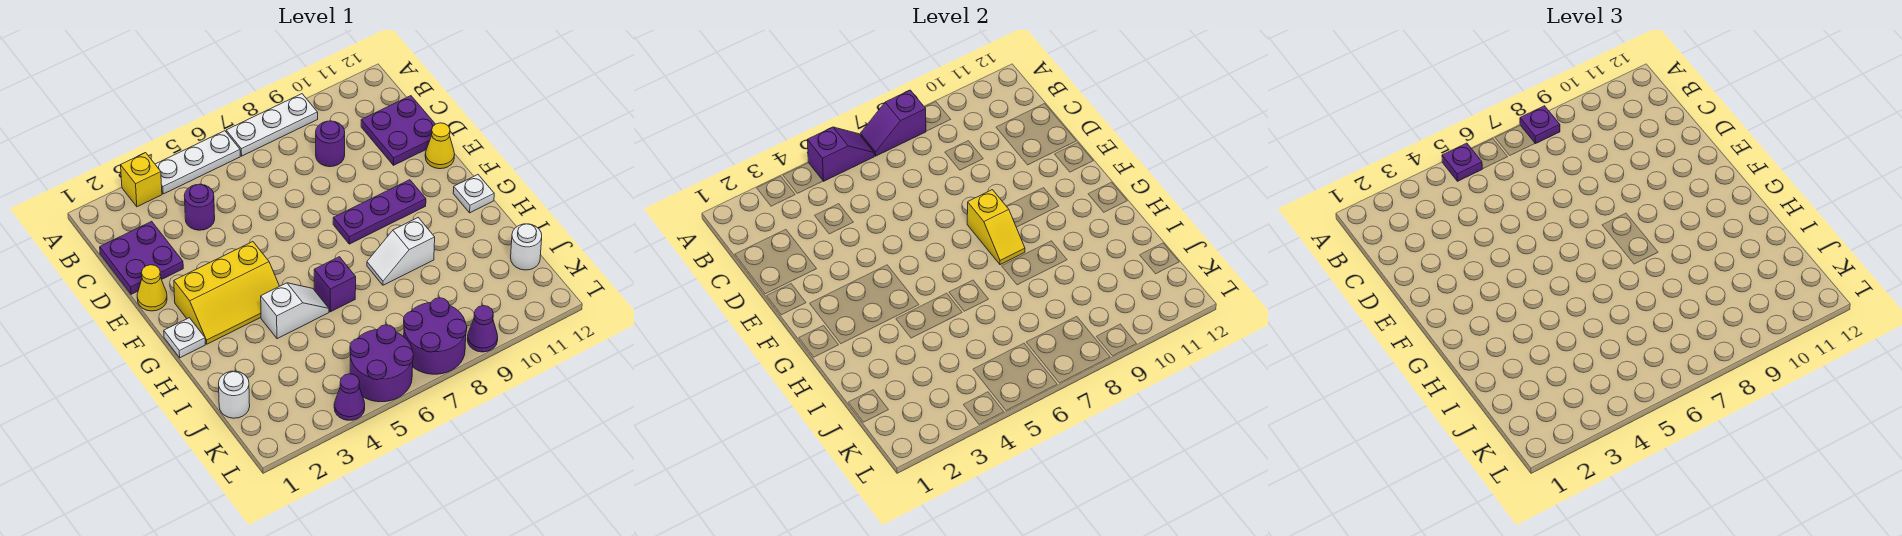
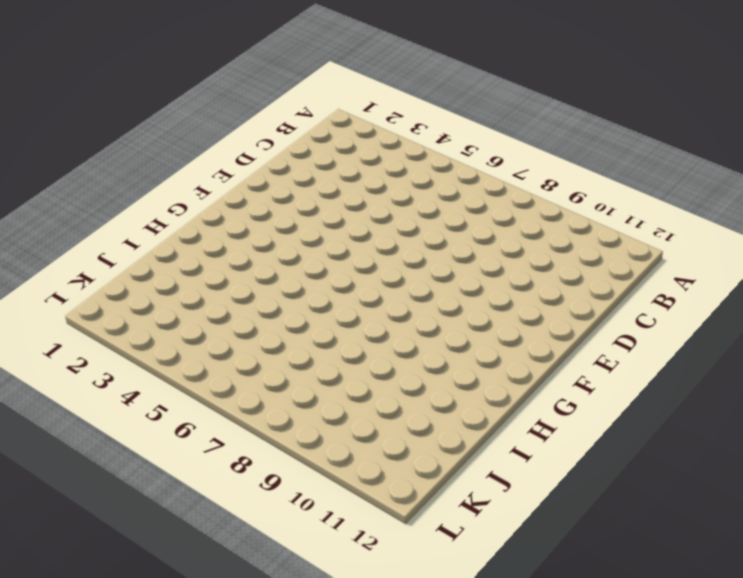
none -> yellow brick A3 level 1
none -> white plate A4:A6 level 1
none -> white plate A7:A9 level 1

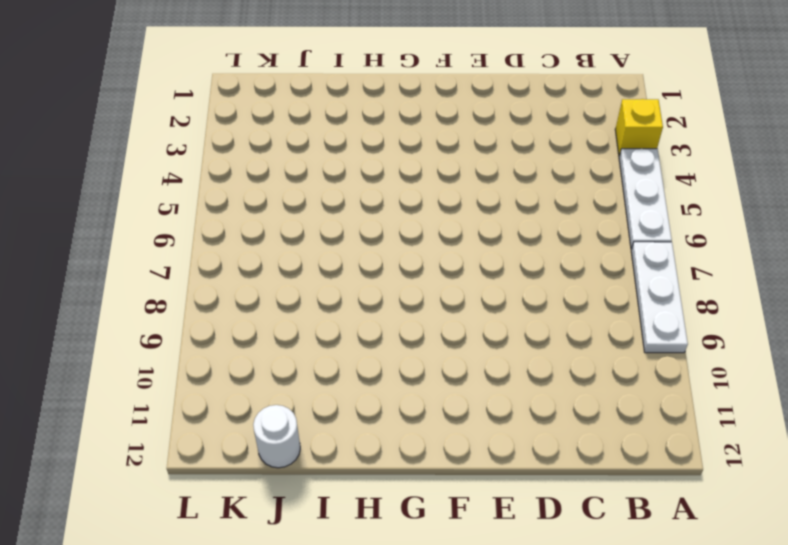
none -> purple plate C1:D2 level 1
none -> purple round brick C4 level 1
none -> purple round brick C9 level 1

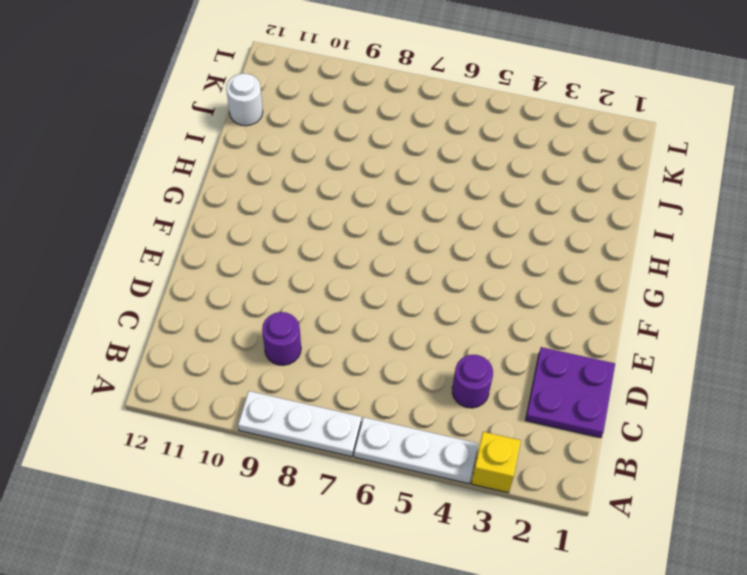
none -> purple plate C11:D12 level 1
none -> yellow cone E1 level 1
none -> yellow cone E12 level 1

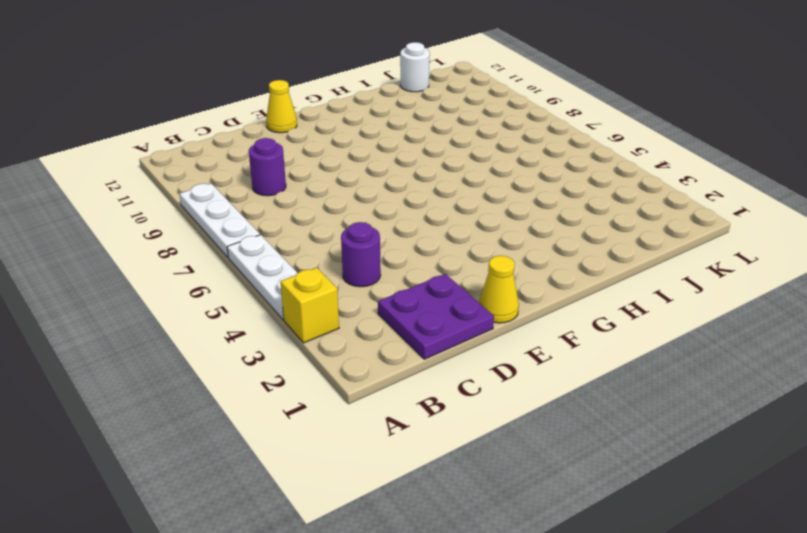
none -> purple plate C11:D12 level 1
none -> yellow slope F2:G4 level 1 top F
none -> purple plate F8:F10 level 1

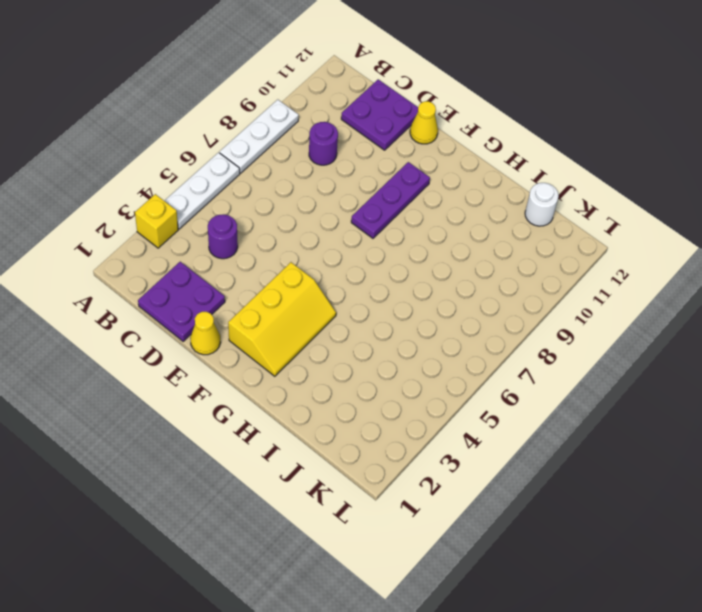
none -> white plate G1 level 1
none -> white plate G12 level 1
none -> white slope H4:H5 level 1 top 4

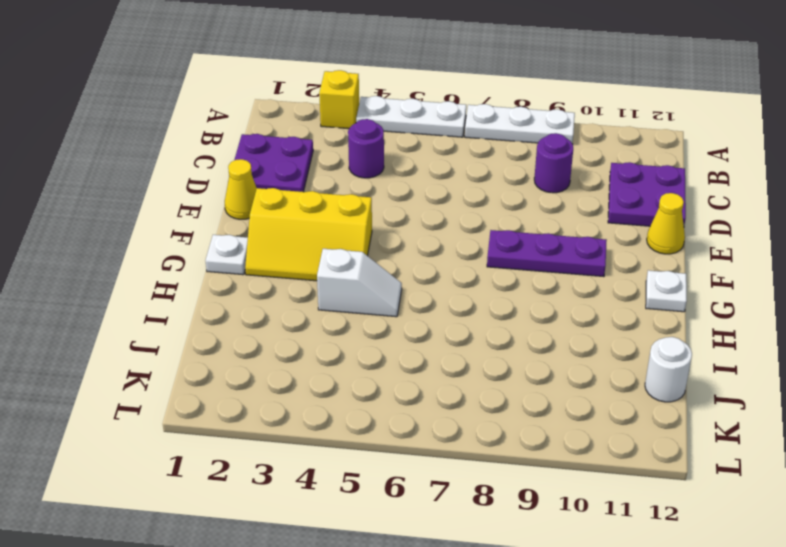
none -> purple brick H6 level 1
none -> white slope H8:H9 level 1 top 9
none -> white round brick J1 level 1

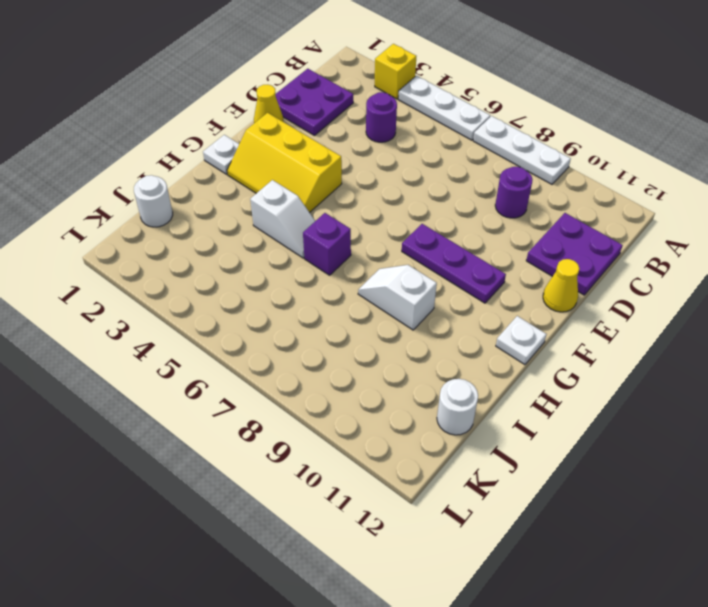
none -> purple round brick K5:L6 level 1
none -> purple round brick K7:L8 level 1
none -> purple cone L4 level 1

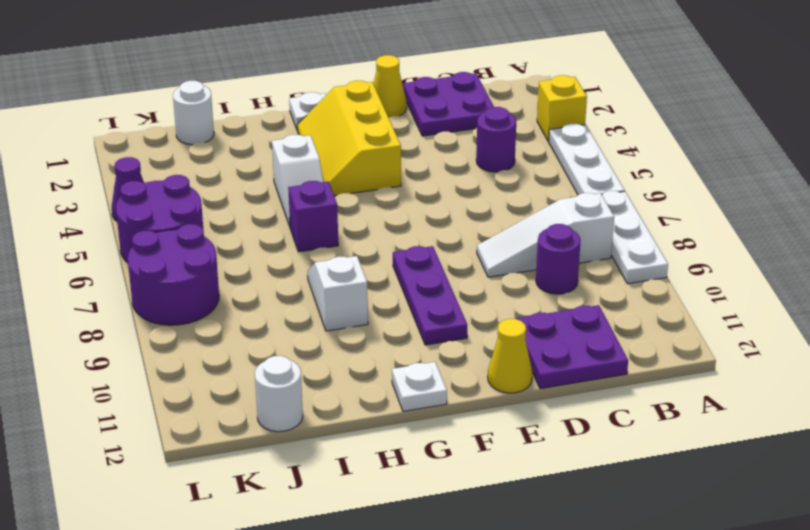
white slope B8:D8 level 1 top B -> none
none -> purple cone L9 level 1
none -> purple slope A5:A6 level 2 top 5
none -> purple slope A7:A8 level 2 top 8

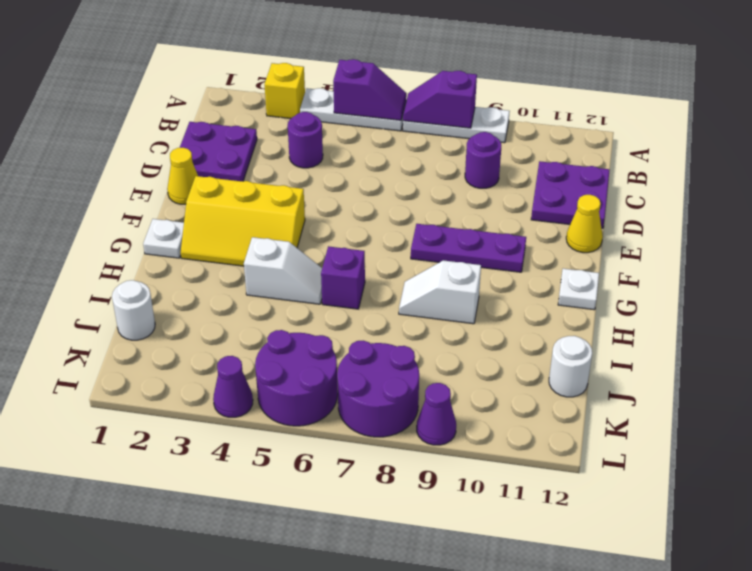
none -> yellow slope F8:G8 level 2 top F
none -> purple plate A5 level 3
none -> purple plate A8 level 3

